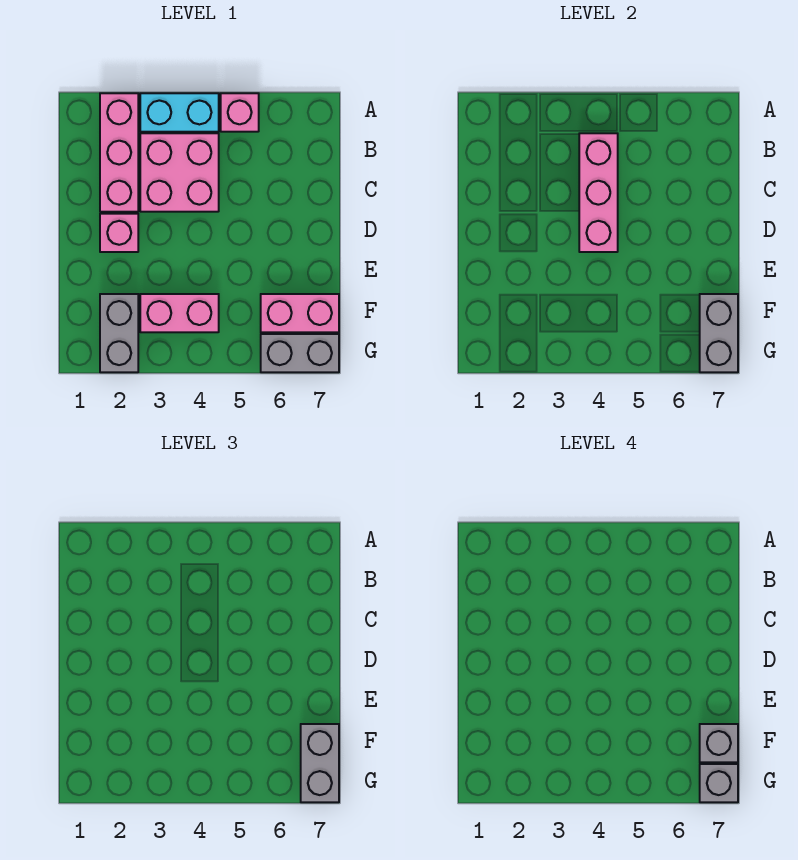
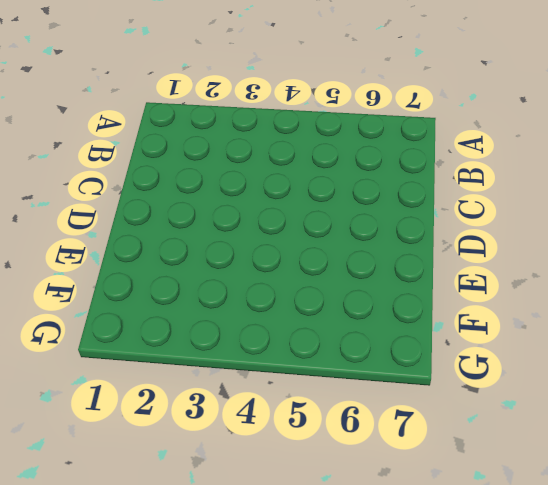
none -> pink brick A2:C2 level 1
none -> cyan brick A3:A4 level 1
none -> pink brick A5 level 1

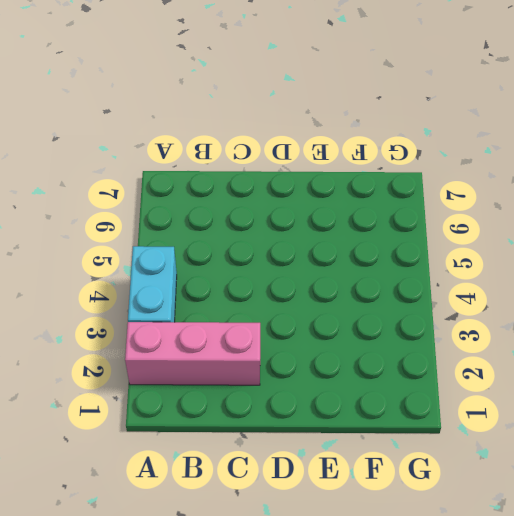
none -> pink brick A5 level 1
none -> pink brick B3:C4 level 1
none -> pink brick D2 level 1

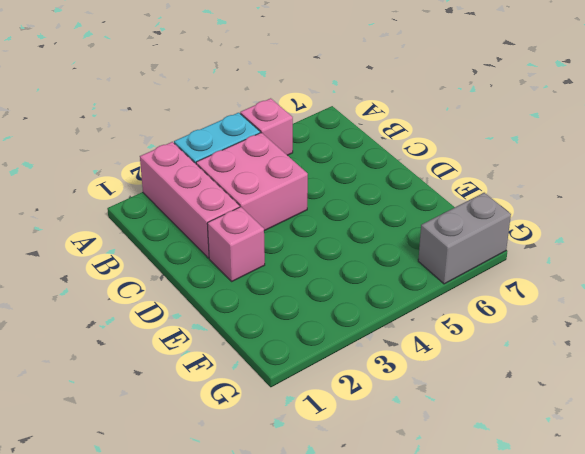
none -> grey brick F2:G2 level 1
none -> pink brick F3:F4 level 1
none -> pink brick F6:F7 level 1

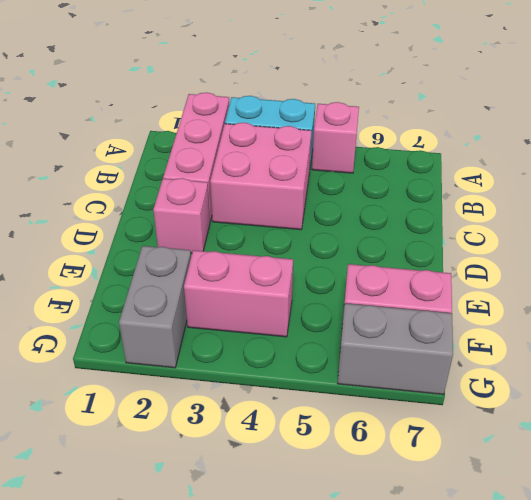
none -> pink brick B4:D4 level 2
none -> grey brick F7:G7 level 2
none -> grey brick F7:G7 level 3

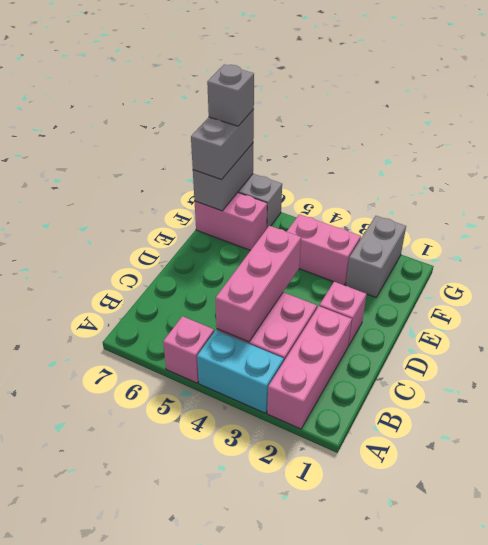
none -> grey brick F7 level 4

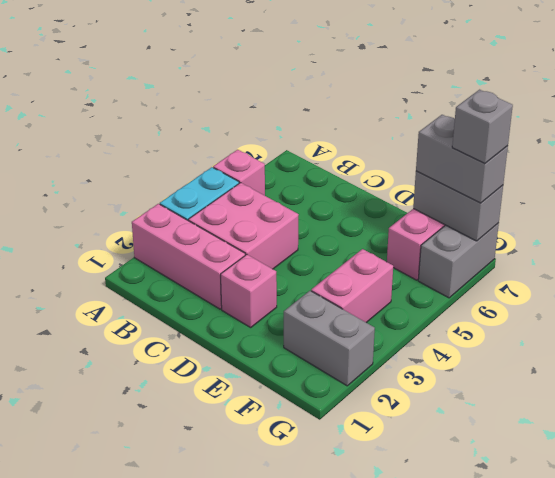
none -> pink brick B4:D4 level 2
none -> grey brick F7 level 4

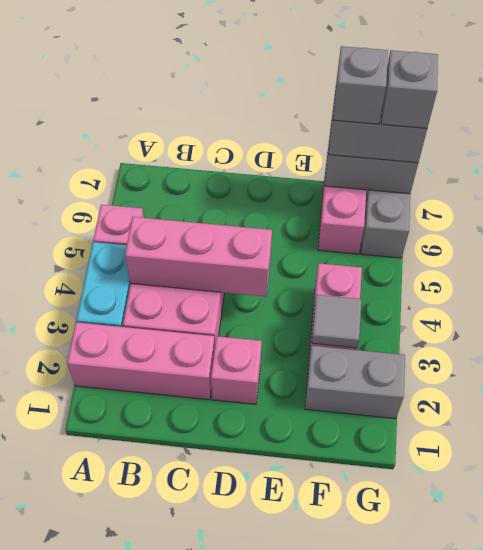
grey tile F3 level 2 -> none

